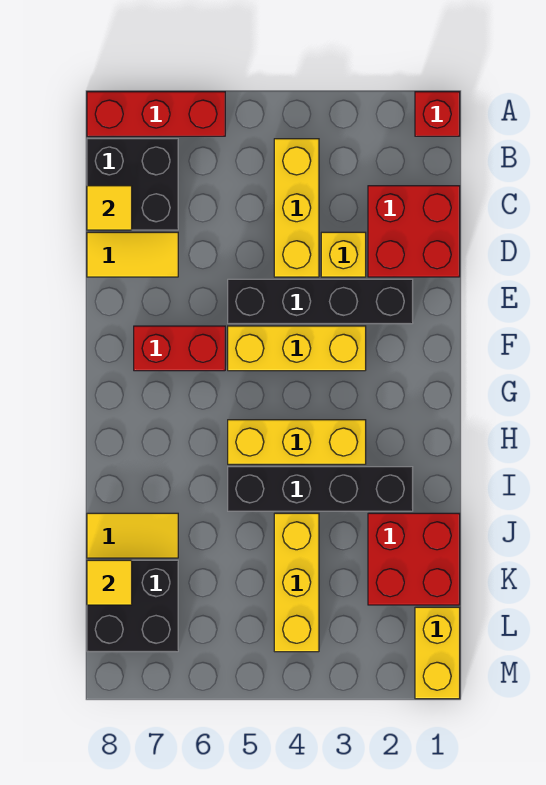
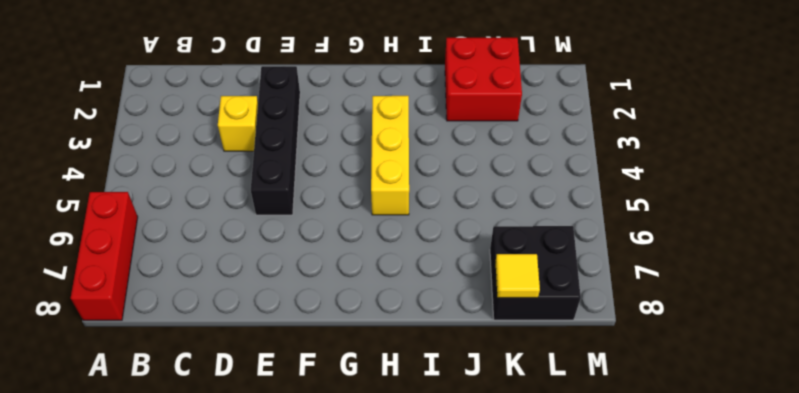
none -> red brick A1 level 1
none -> yellow brick B4:D4 level 1
none -> black brick B7:C8 level 1

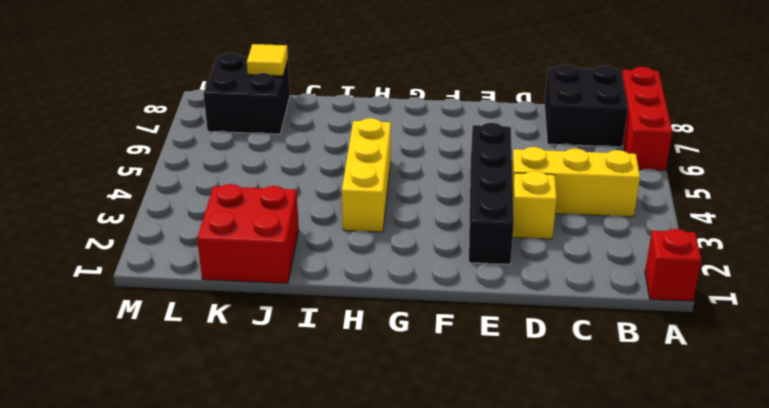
none -> red brick C1:D2 level 1
none -> yellow tile D7:D8 level 1
none -> yellow brick F3:F5 level 1

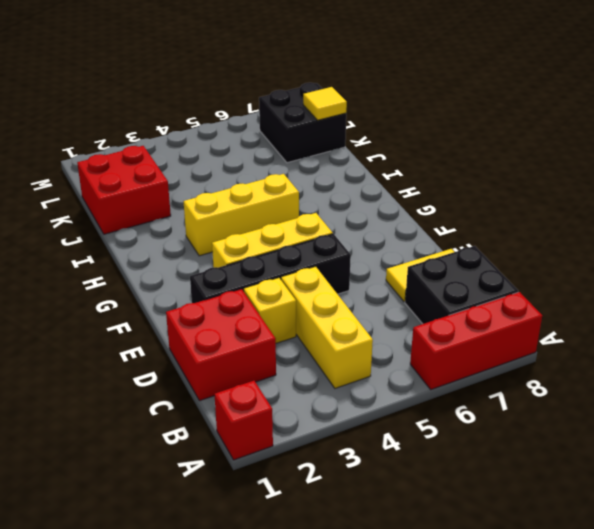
none -> red brick F6:F7 level 1
none -> black brick I2:I5 level 1
none -> yellow brick J4:L4 level 1

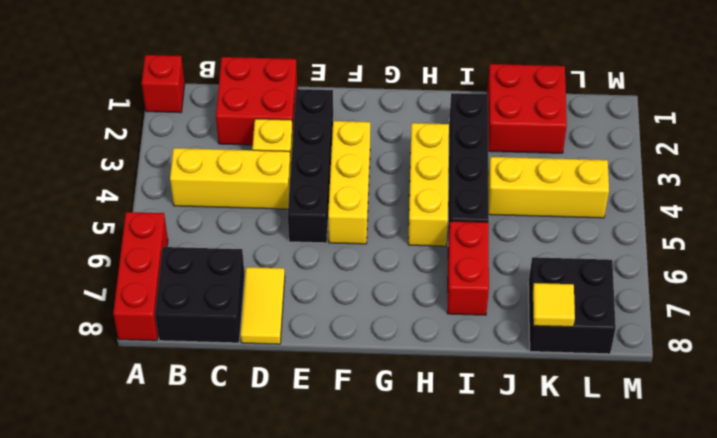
red brick I6:I7 level 1 -> red brick F6:F7 level 1
none -> yellow tile J7:J8 level 1
none -> yellow brick L1:M1 level 1
none -> yellow tile C8 level 2

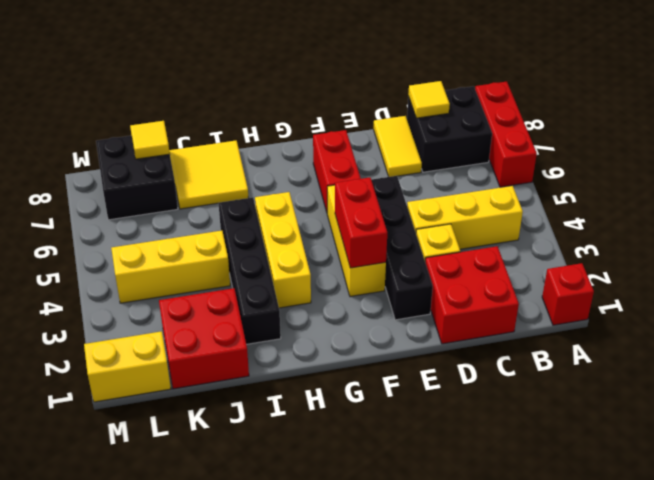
red brick F3:F4 level 2 -> none
yellow tile I7:J8 level 1 -> yellow tile J7:J8 level 1

